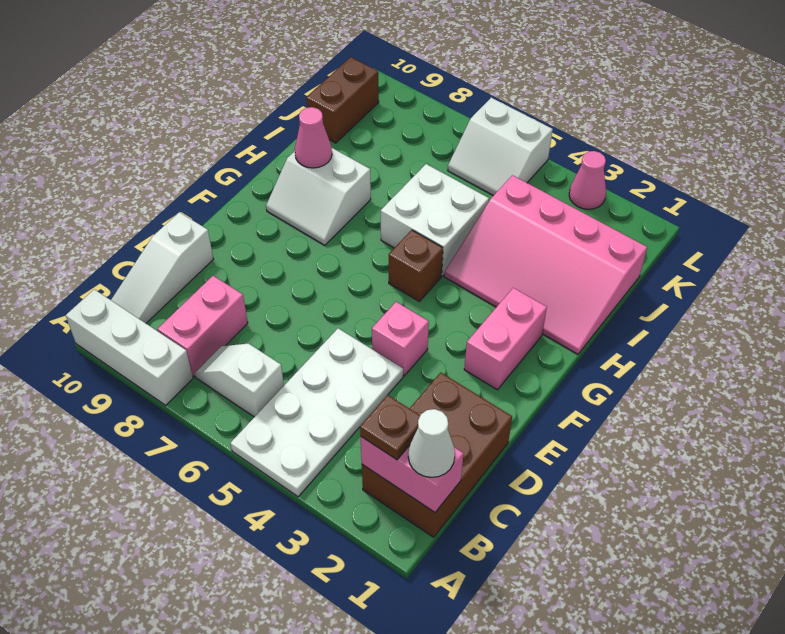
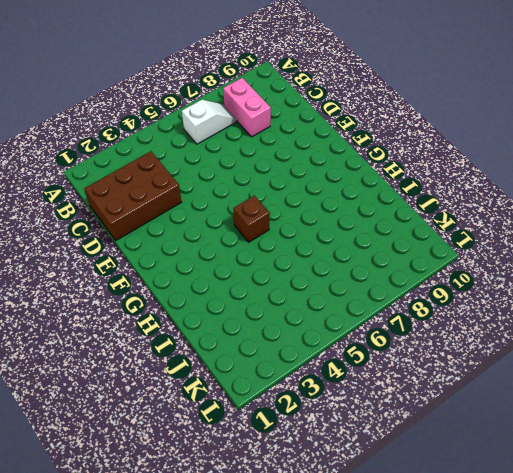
brown brick C1:D3 level 1 -> brown brick B1:D2 level 1
none -> white plate A4:D5 level 1
none -> white brick A8:A10 level 1
none -> white slope B10:D10 level 1 top D

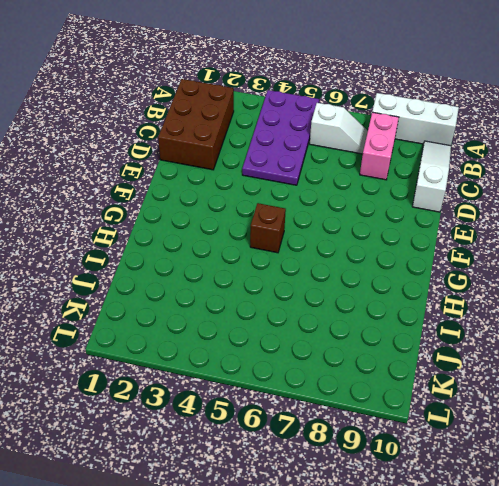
purple plate A4:D5 level 1 -> white plate A4:D5 level 1
none -> pink brick E4 level 1
none -> pink brick F2:G2 level 1
none -> white slope G8:H9 level 1 top H

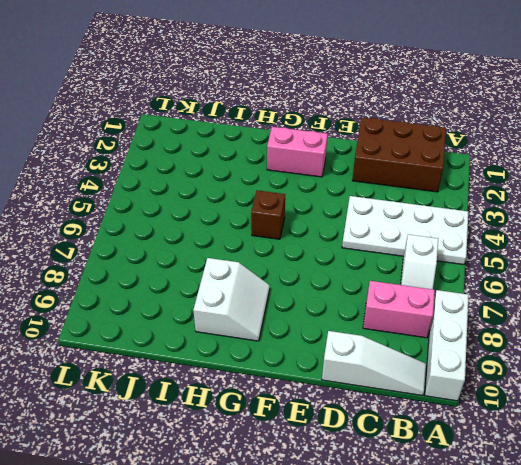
none -> pink brick E4 level 1
none -> pink slope H1:J4 level 1 top J
none -> white brick H5:I6 level 1

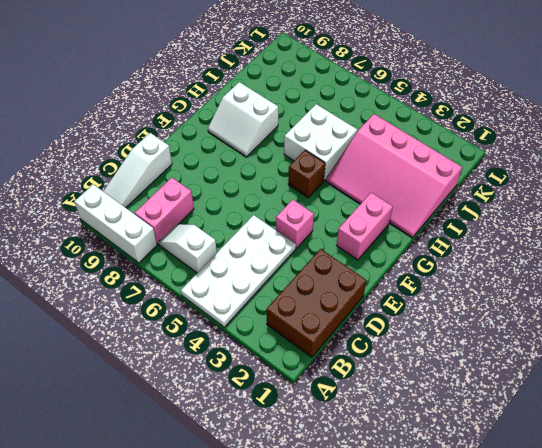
none -> brown brick J10:K10 level 1
none -> white slope K5:L6 level 1 top L
none -> pink cone L3 level 1

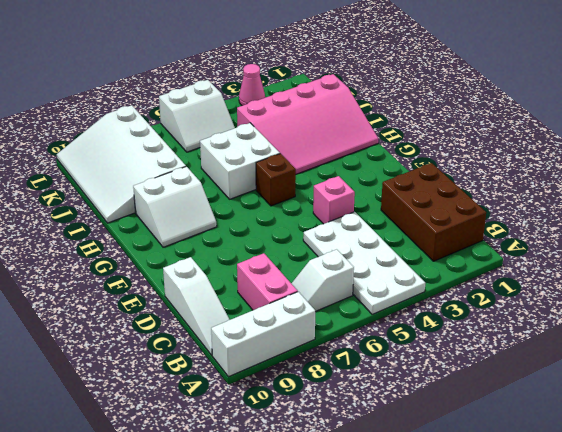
white slope I8:L10 level 1 top 8 -> brown brick J10:K10 level 1
none -> pink brick F2:G2 level 1
none -> pink brick B1:B2 level 2
none -> pink cone H9 level 2

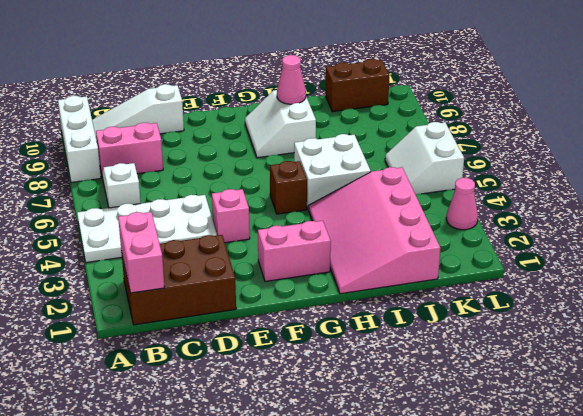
none -> white cone B1 level 3
none -> brown plate B2 level 3

